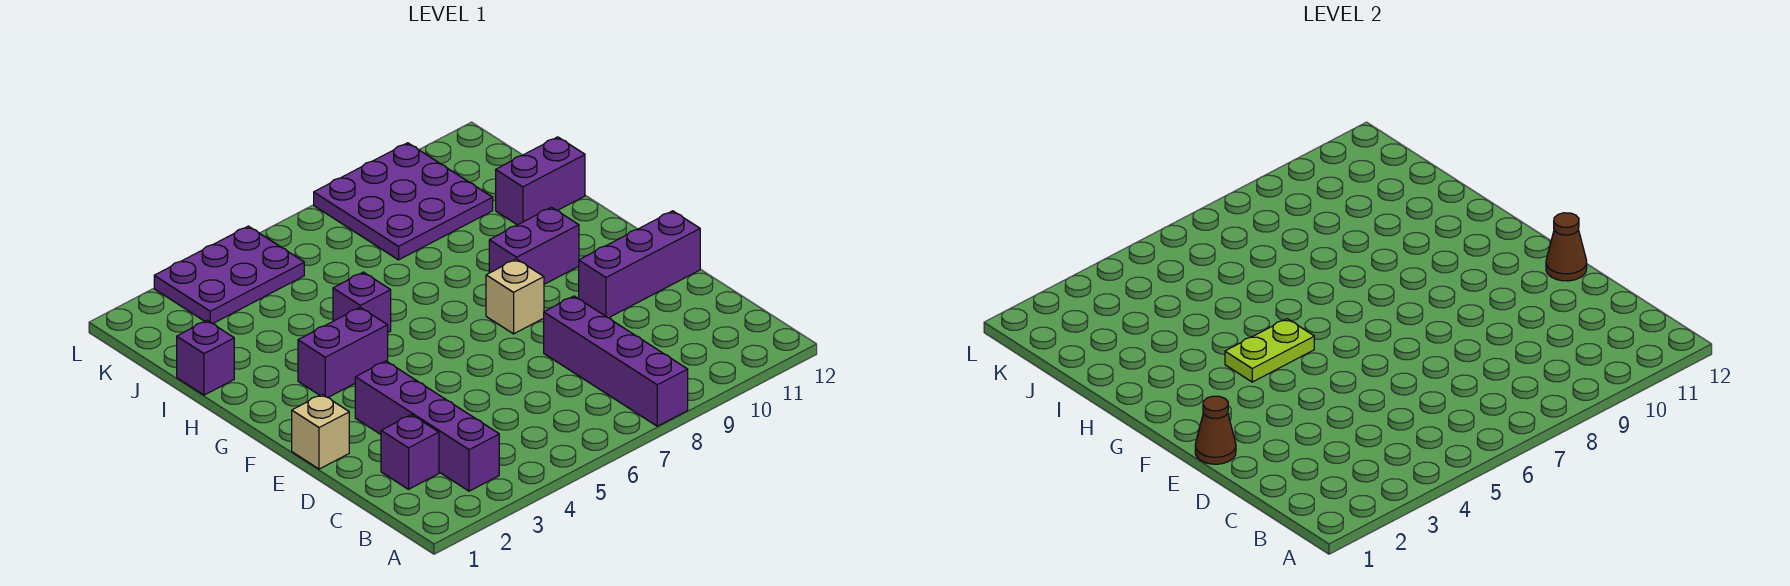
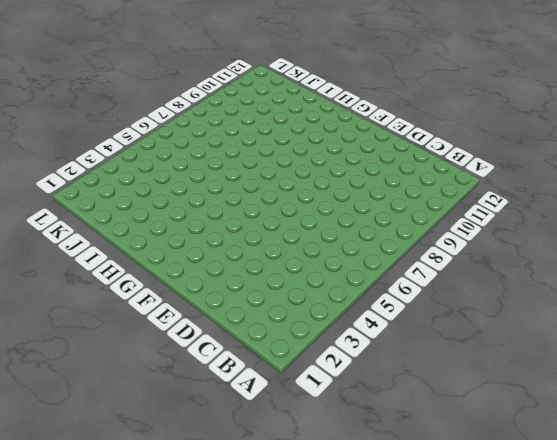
none -> purple brick A8:D8 level 1
none -> purple brick B3:E3 level 1
none -> purple brick C2 level 1

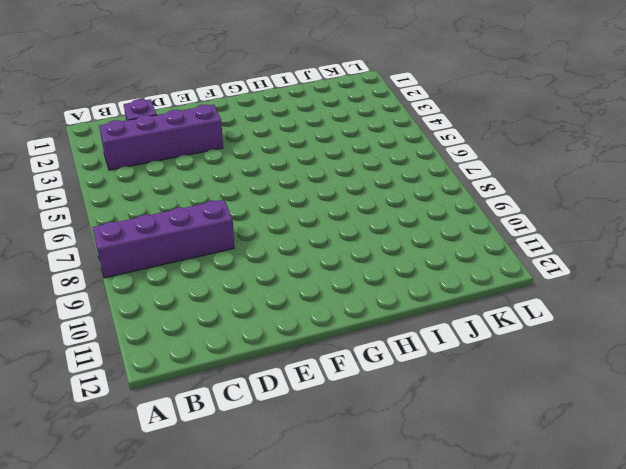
none -> tan brick E1 level 1
none -> purple brick E10:E12 level 1
none -> tan brick F8 level 1

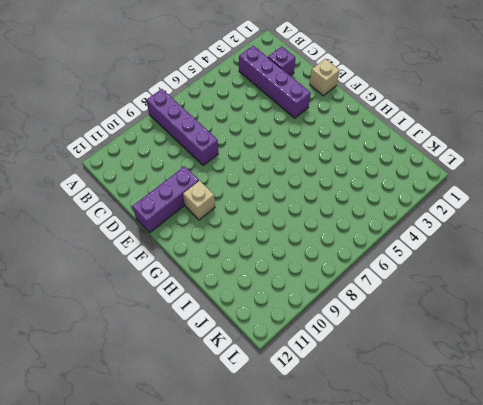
tan brick F10 level 1 -> tan brick F8 level 1
none -> purple brick G3:G4 level 1
none -> purple brick G9:G10 level 1
none -> purple brick H5 level 1

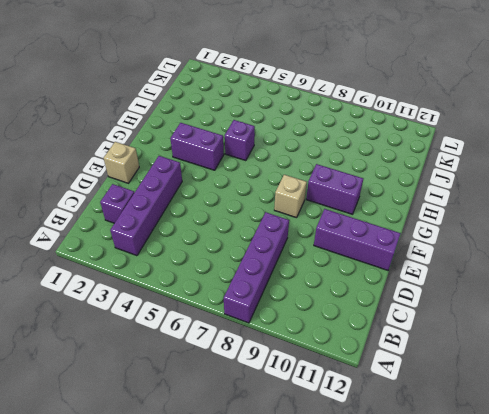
none -> purple brick I1 level 1
none -> purple brick I11:I12 level 1
none -> purple plate J8:L10 level 1

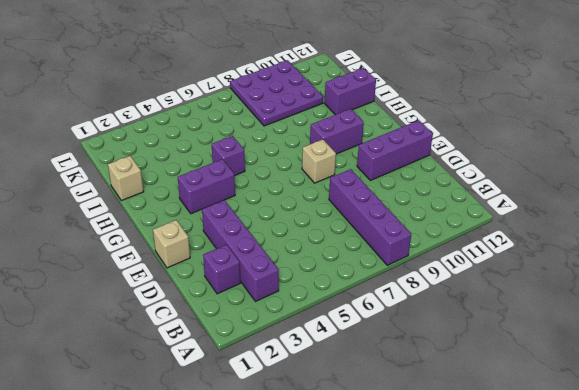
tan brick I1 level 1 -> purple brick I1 level 1
none -> purple plate K3:L5 level 1
none -> brown cone E1 level 2
none -> brown cone E12 level 2

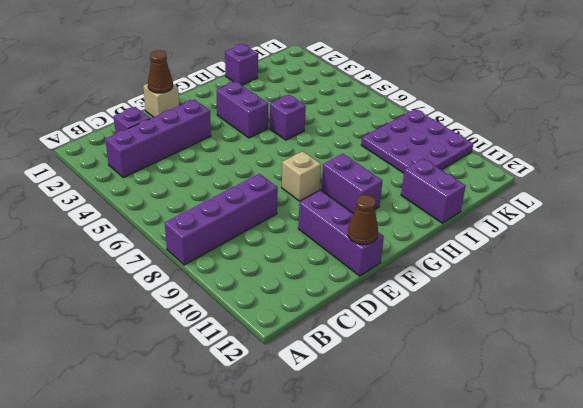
none -> purple plate K3:L5 level 1
none -> lime plate G4:G5 level 2

